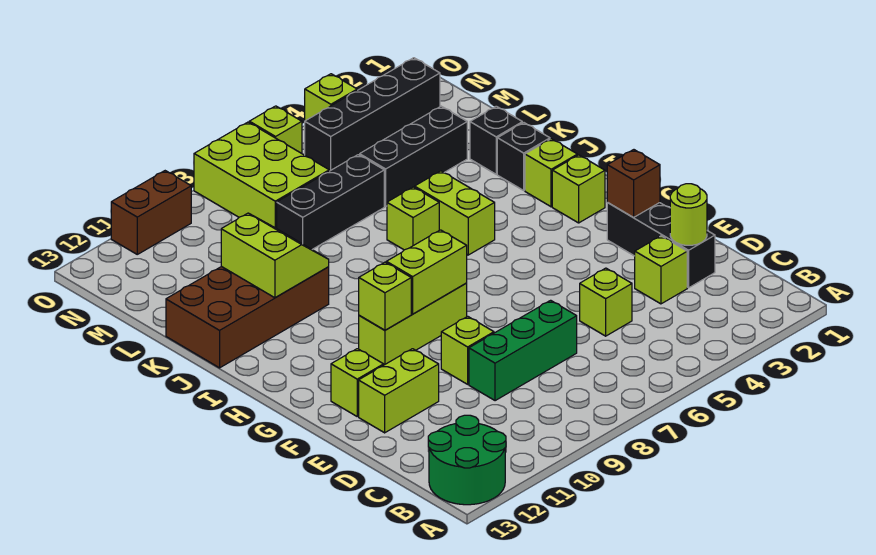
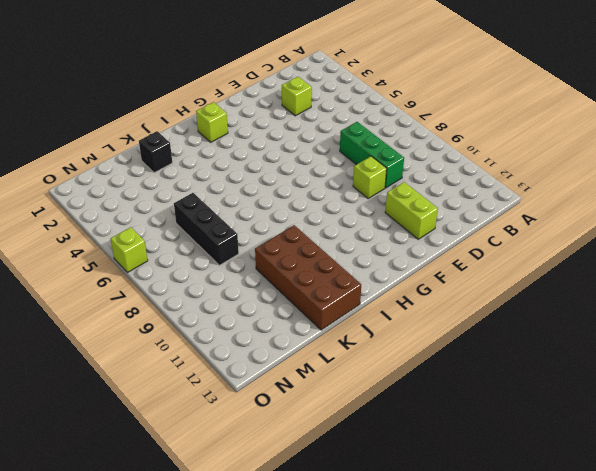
none -> green round brick A12:B13 level 1
none -> black brick D2:F2 level 1
none -> lime brick D5 level 1

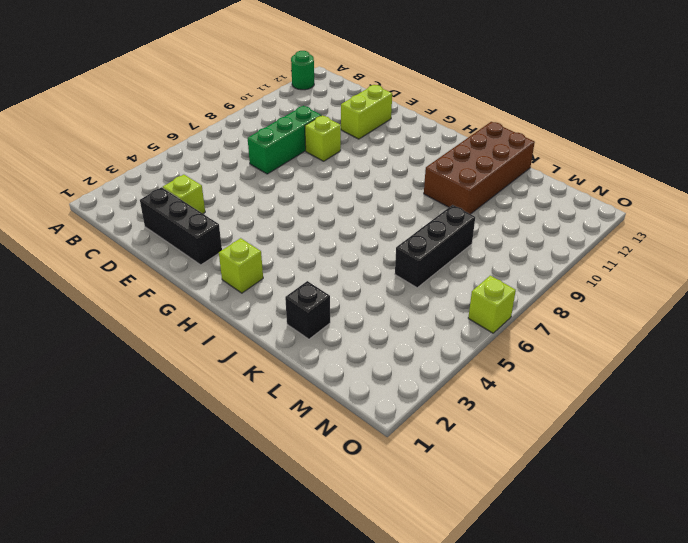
green round brick A12 level 1 -> green round brick A12:B13 level 1
none -> lime brick D5 level 1
none -> lime brick F12 level 1
none -> lime brick G8:G10 level 1

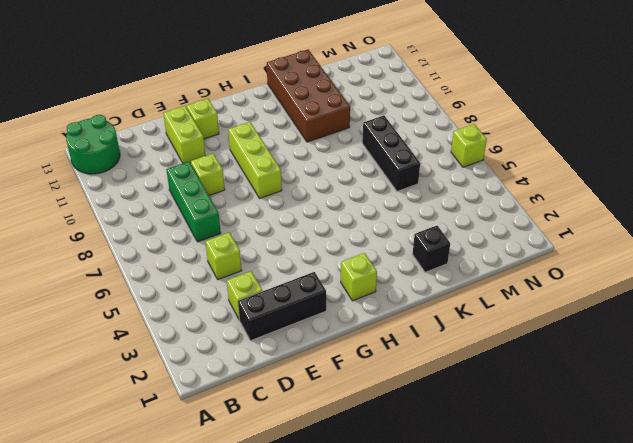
none -> lime brick I2 level 1
none -> lime brick I5:J5 level 1
none -> black brick J2 level 1

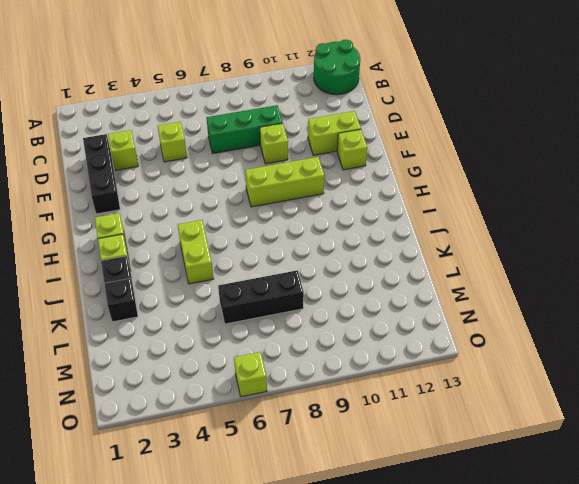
none -> lime brick J6 level 1
none -> brown brick J10:K13 level 1
none -> black brick L3:L5 level 1

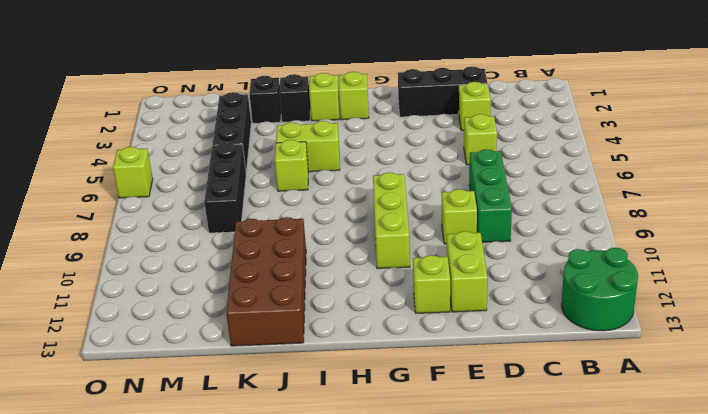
none -> lime brick M7:O8 level 1
none -> black brick N2:N5 level 1
none -> lime brick O4 level 1

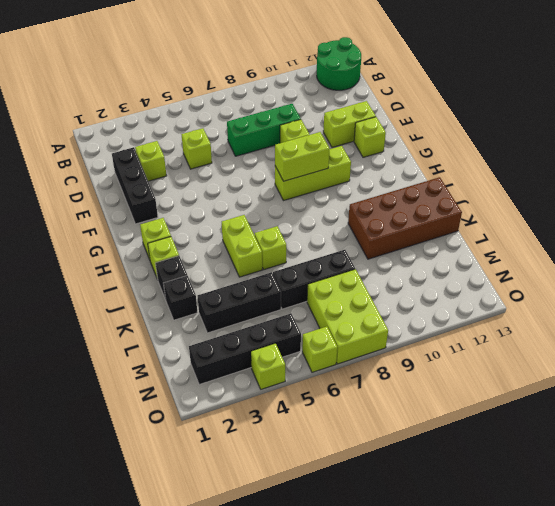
none -> brown brick O10:O11 level 1
none -> lime round brick D2 level 2
none -> brown brick F2 level 2

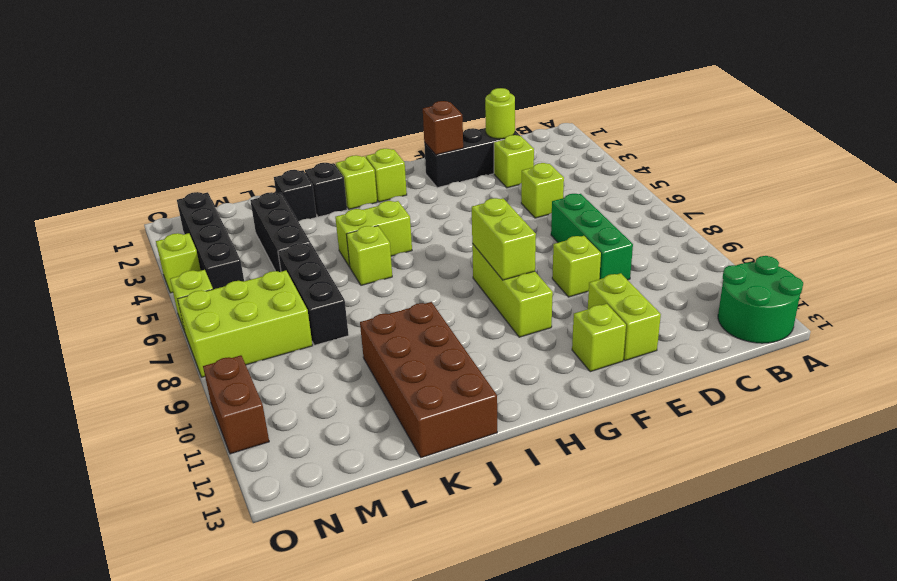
none -> lime brick G10 level 2
none -> lime slope J10:K11 level 2 top 11

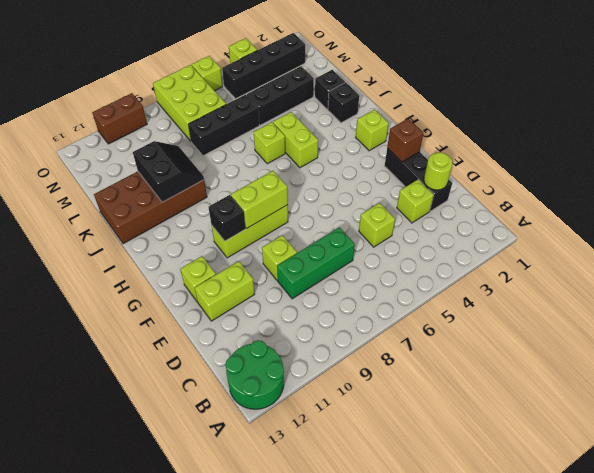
black brick G10 level 2 -> lime brick G10 level 2
black slope J10:K11 level 2 top 11 -> lime slope J10:K11 level 2 top 11
none -> lime brick I2 level 1

